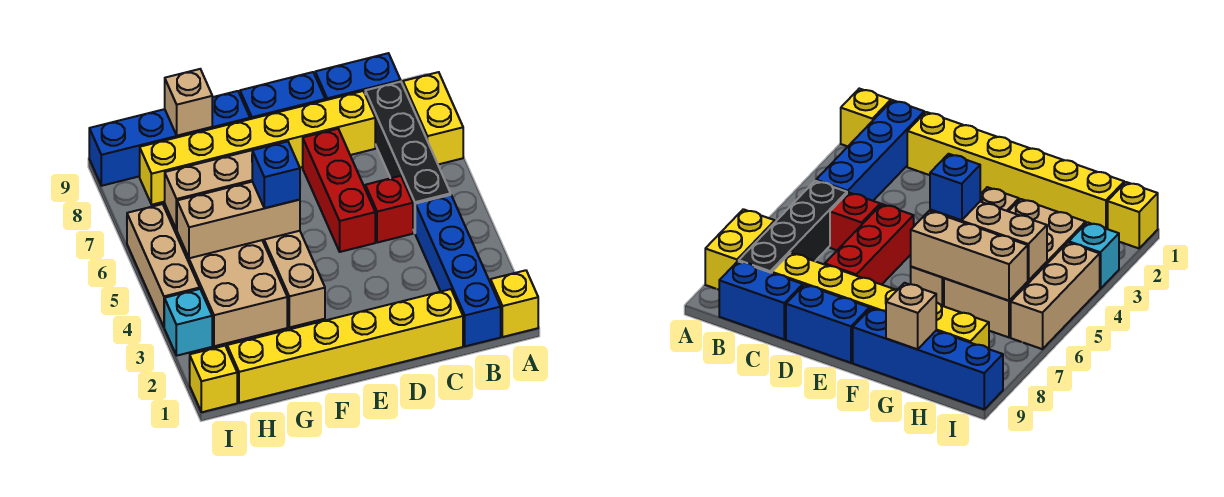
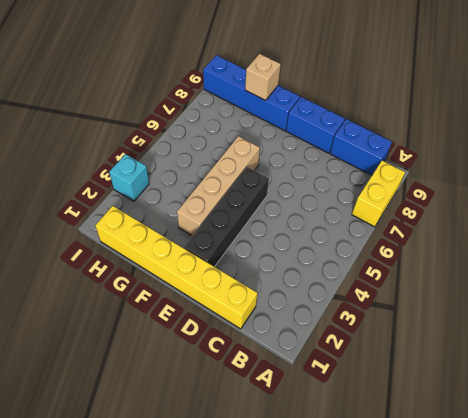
black brick E2:E5 level 1 -> black brick B5:B8 level 1
none -> yellow brick A1 level 1
none -> blue brick B1:B4 level 1
none -> red brick C5 level 1

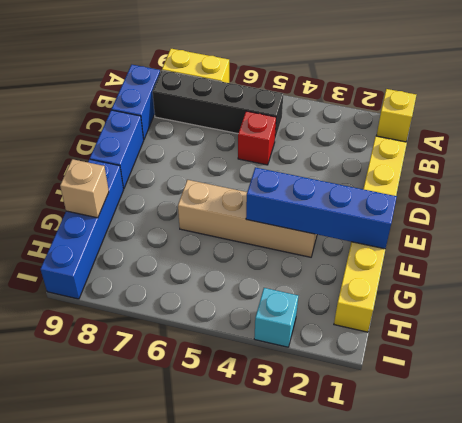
blue brick F1:F4 level 2 -> blue brick B1:B4 level 1
none -> yellow brick C8:H8 level 1
none -> red brick D5:D7 level 1
none -> tan brick G3:H6 level 1

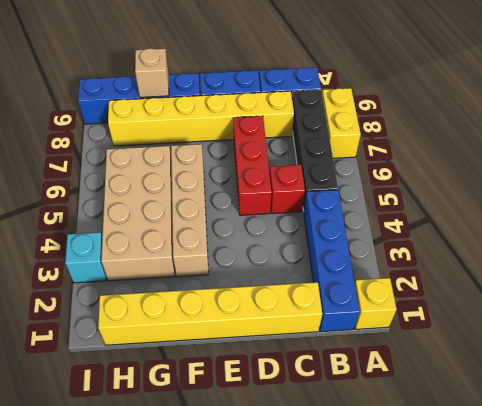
none -> yellow brick I1 level 1
none -> tan brick I4:I6 level 1
none -> tan brick F5:H5 level 2

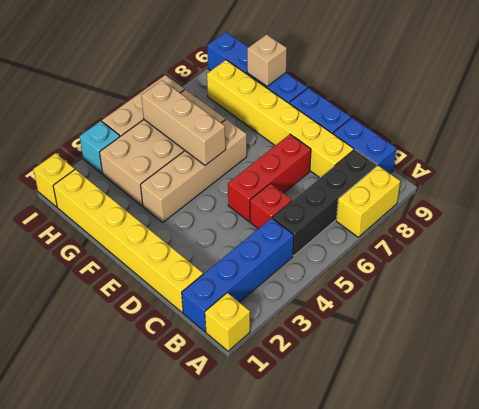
none -> tan brick F6:H6 level 2
none -> blue brick F5 level 3

